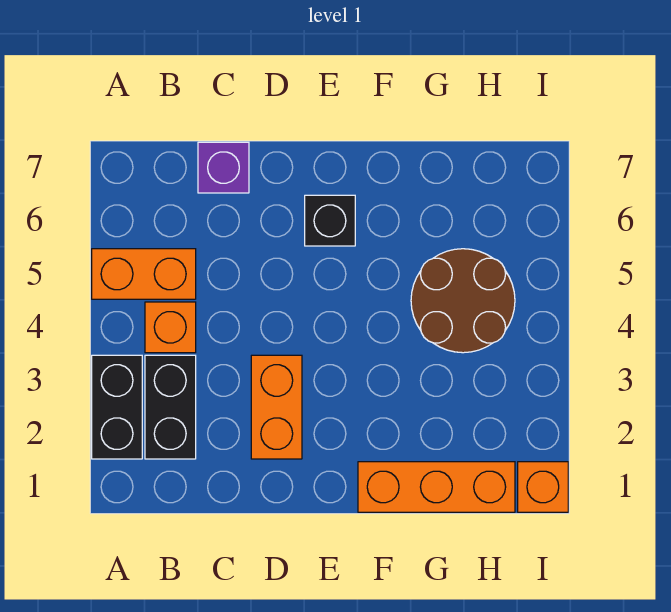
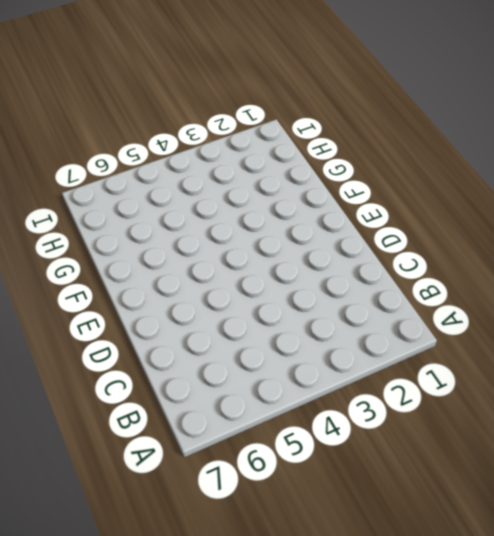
none -> black brick A2:A3 level 1
none -> orange brick A5:B5 level 1

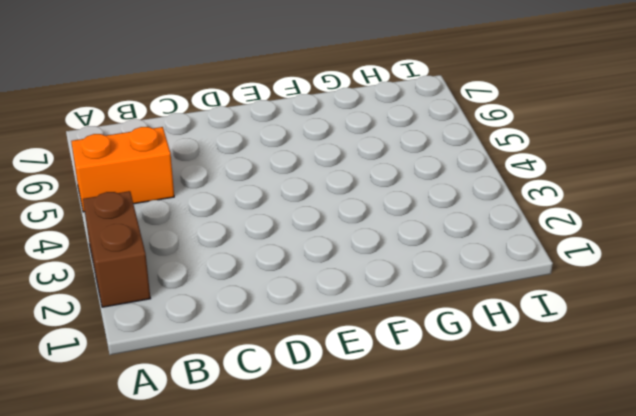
brown brick A2:A3 level 1 -> black brick A2:A3 level 1
none -> black brick B2:B3 level 1
none -> orange brick B4 level 1

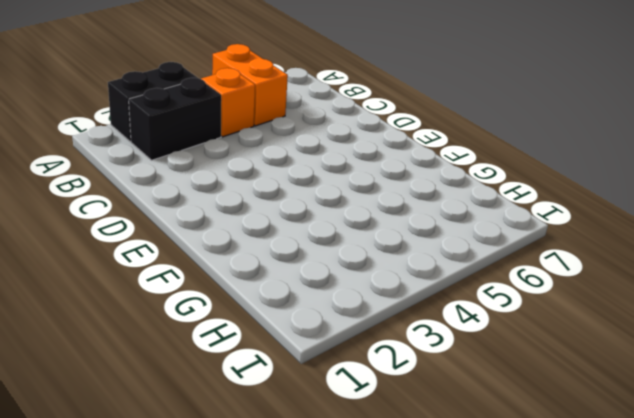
none -> purple brick C7 level 1
none -> orange brick D2:D3 level 1

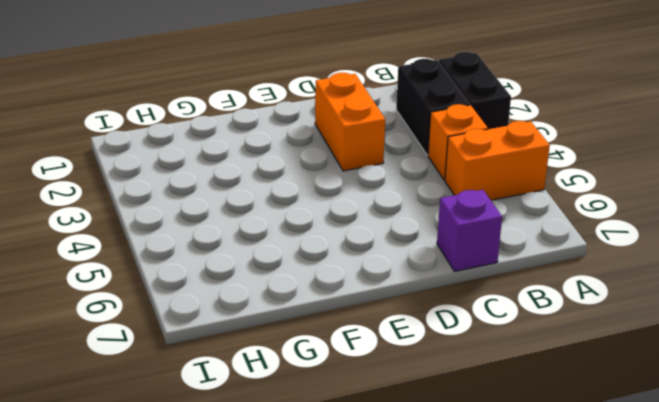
none -> black brick E6 level 1
none -> orange brick F1:H1 level 1

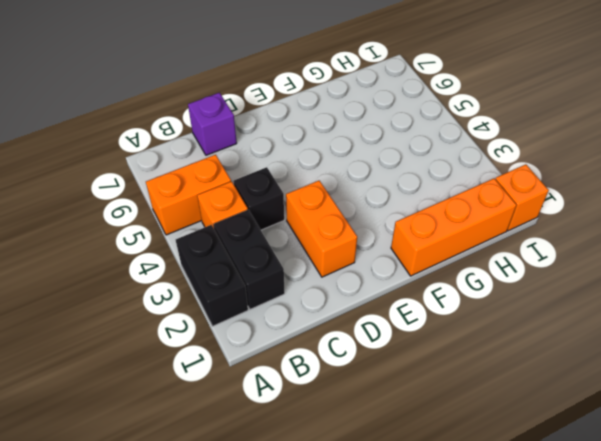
black brick C4 level 1 -> black brick E6 level 1
none -> brown round brick G4:H5 level 1

